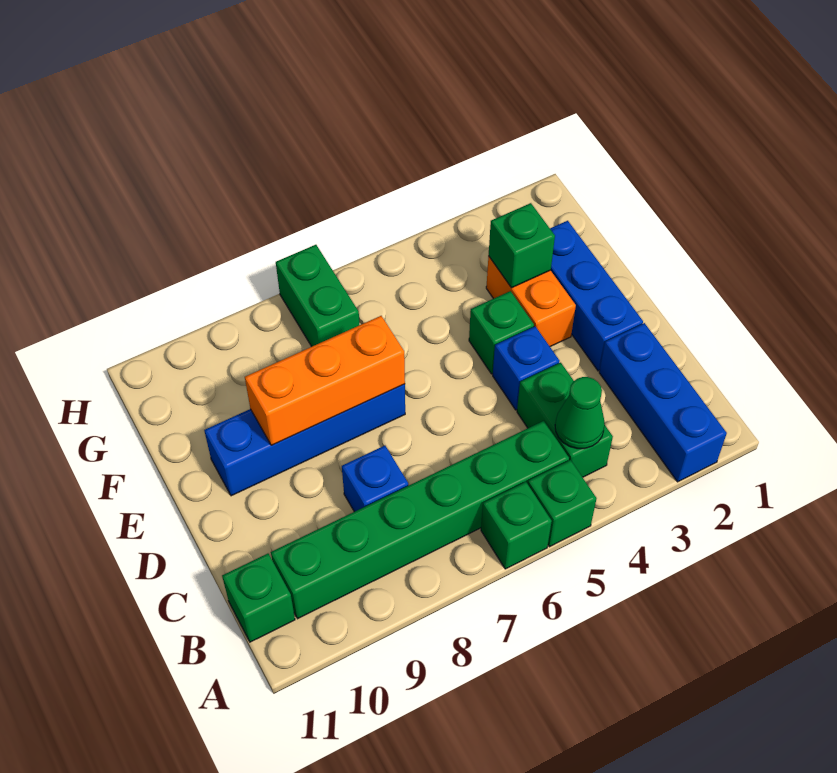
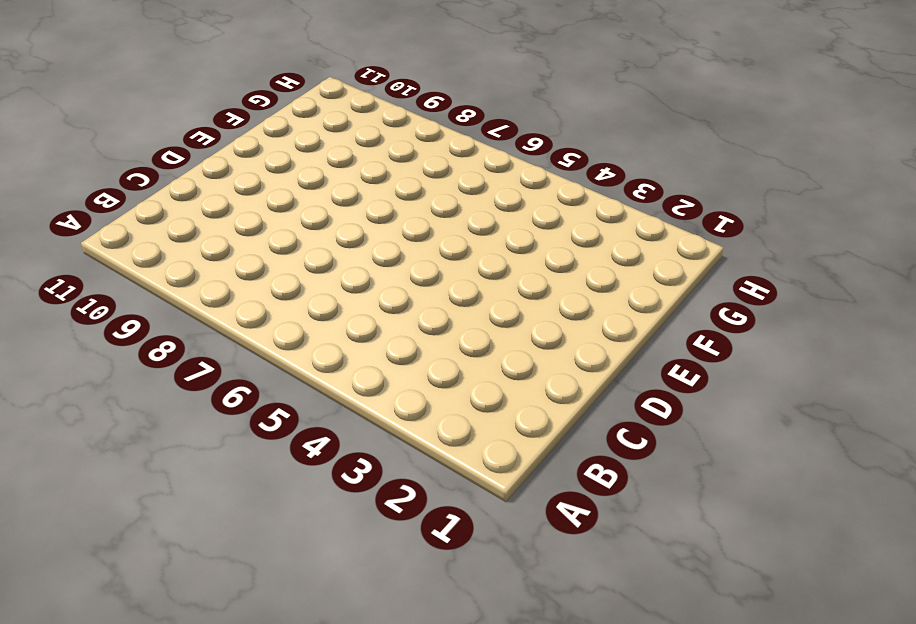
none -> blue brick A2:C2 level 1
none -> green brick A5 level 1
none -> green brick A6 level 1

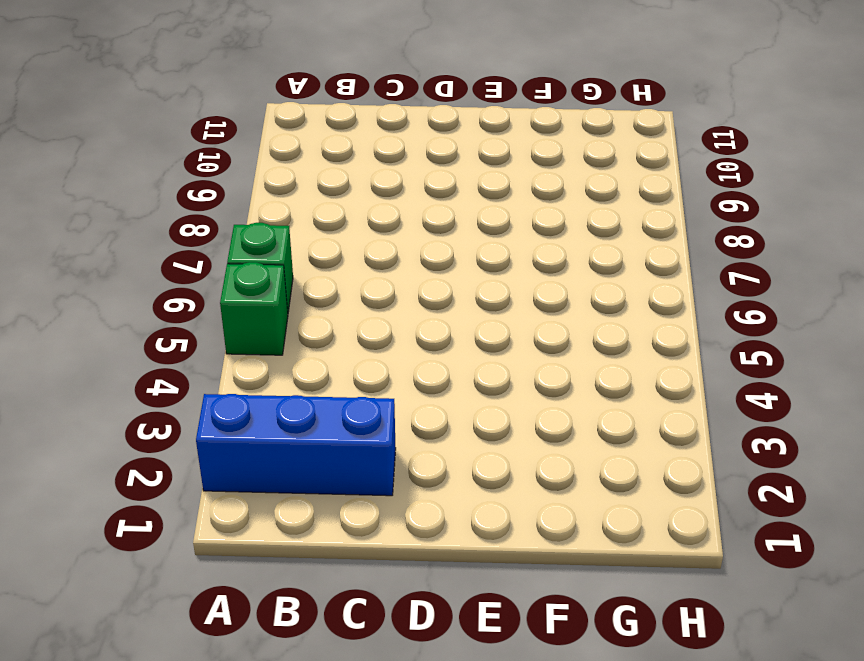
none -> green brick B4:C4 level 1
none -> green brick B5:B10 level 1
none -> green brick B11 level 1

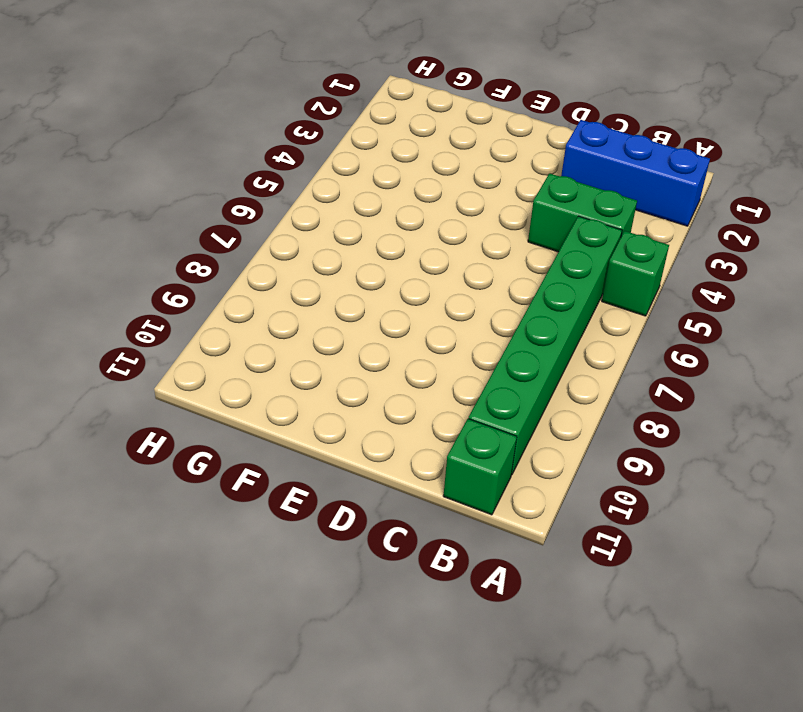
none -> green brick A6 level 1
none -> blue brick C8 level 1
none -> blue brick D2:F2 level 1

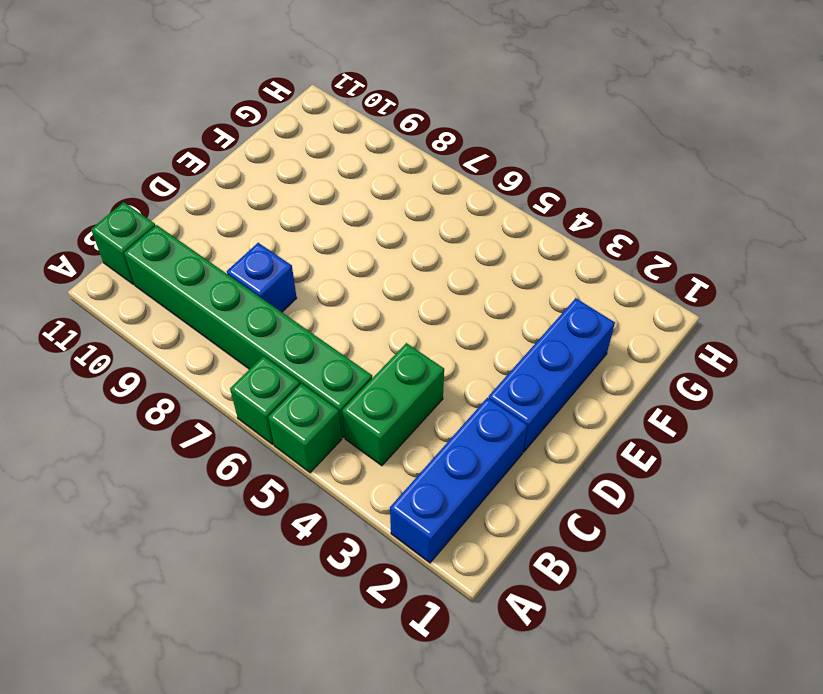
none -> blue brick D4 level 1
none -> orange brick E3:F3 level 1
none -> green brick E4 level 1

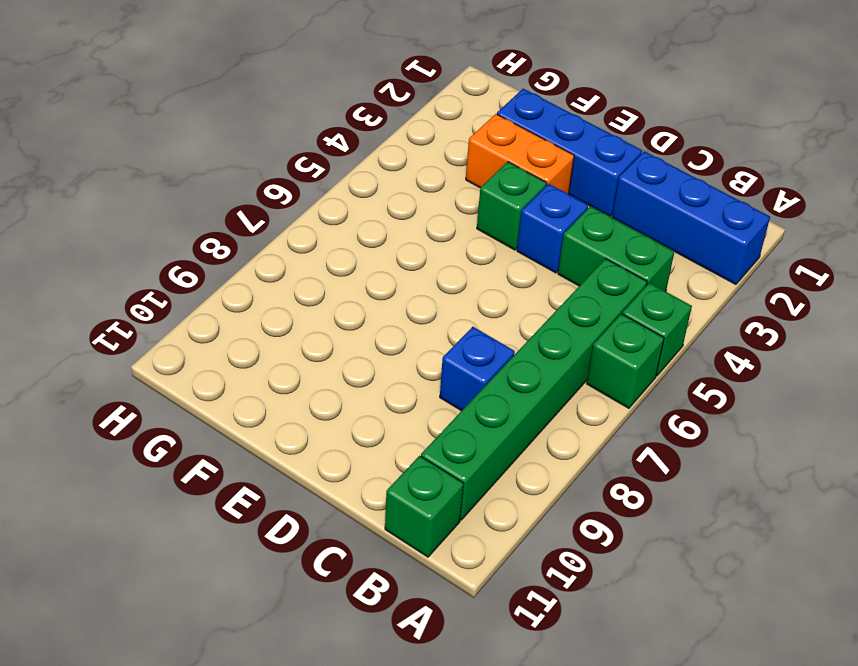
none -> blue brick E7:E10 level 1
none -> green brick G7:H7 level 1
none -> green cone B4 level 2

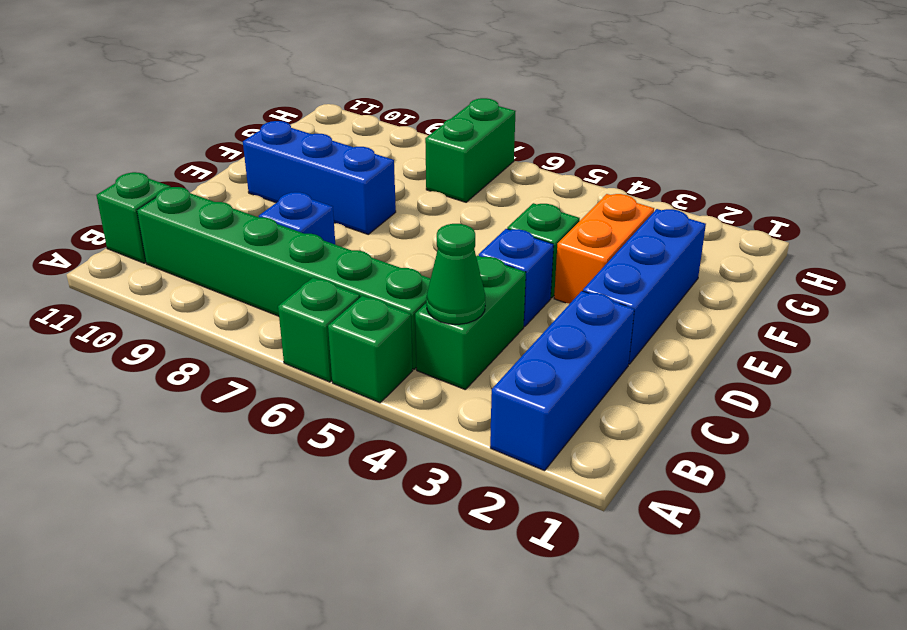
blue brick E8:E10 level 1 -> blue brick E7:E10 level 1
none -> orange brick E7:E9 level 2
none -> green brick F3 level 2

